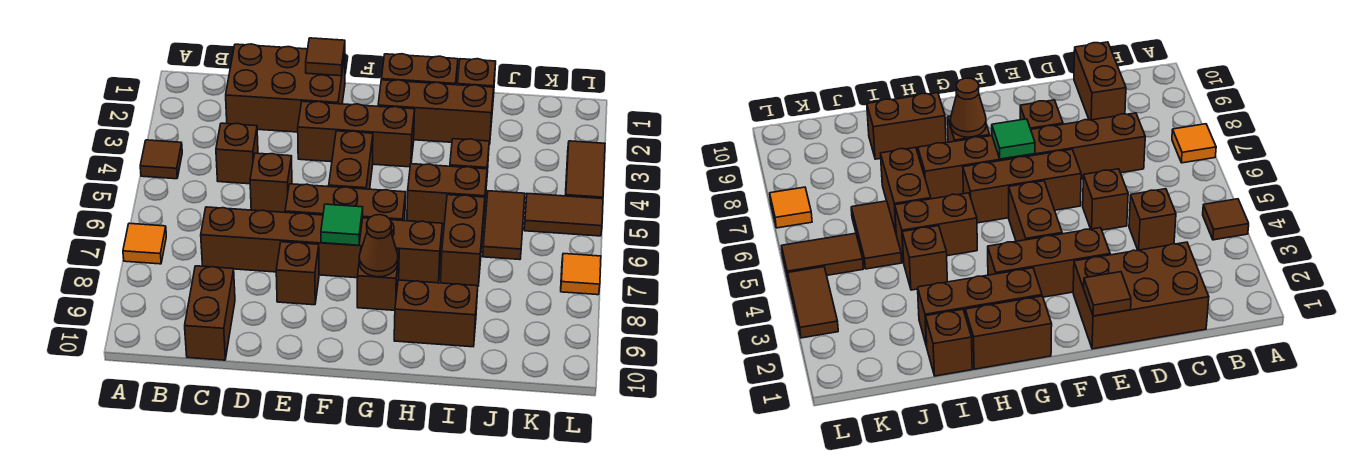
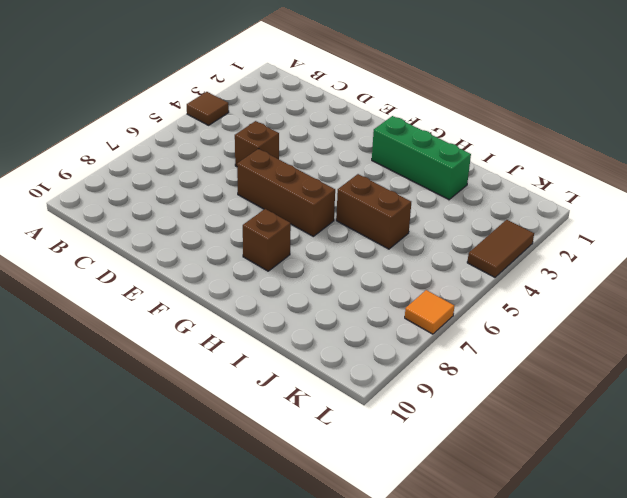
green brick G2:I2 level 1 -> brown brick G2:I2 level 1
none -> orange tile A7 level 1
none -> brown brick C1:E2 level 1
none -> brown brick C4 level 1

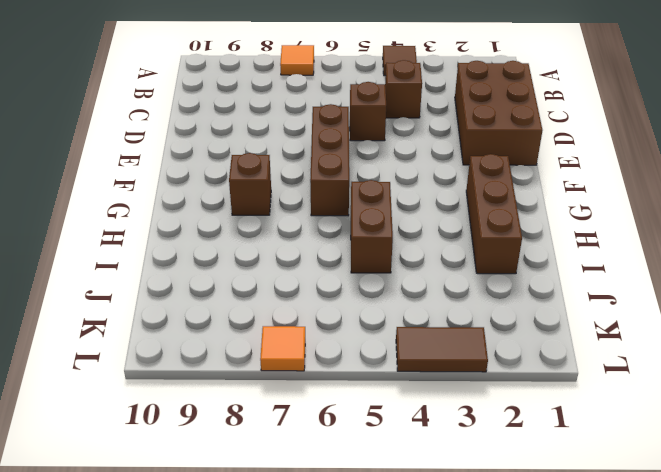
none -> brown brick C7:H7 level 1
none -> brown brick C9:C10 level 1
none -> brown brick E3:G3 level 1

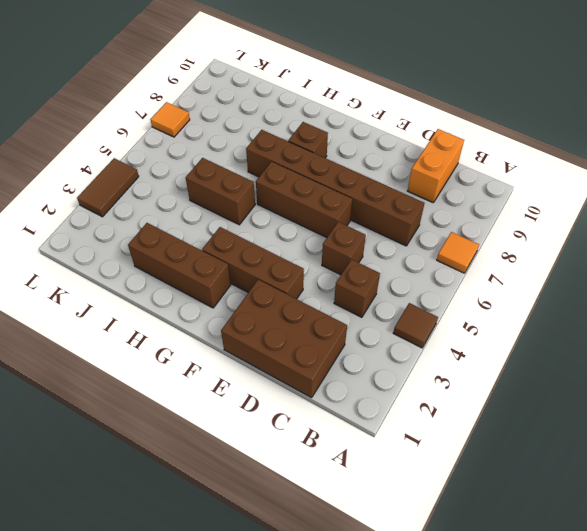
orange brick C9:C10 level 1 -> brown brick C9:C10 level 1
none -> brown brick E8 level 1
none -> brown brick F4:F5 level 1
none -> brown brick G1:H1 level 1

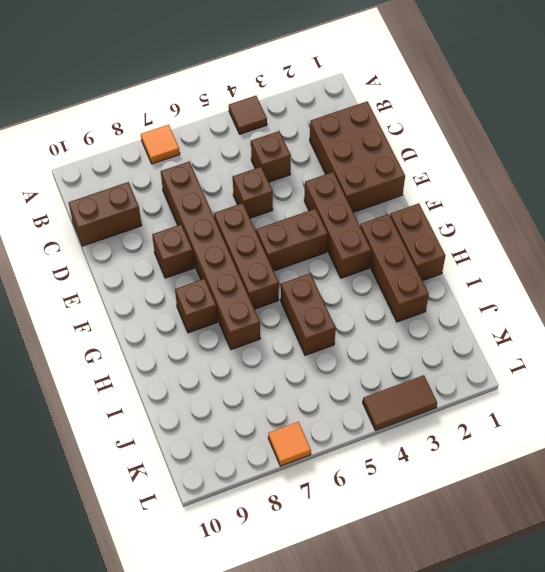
none -> brown brick H9:I9 level 1
none -> brown brick I1 level 1
none -> brown brick I4 level 1

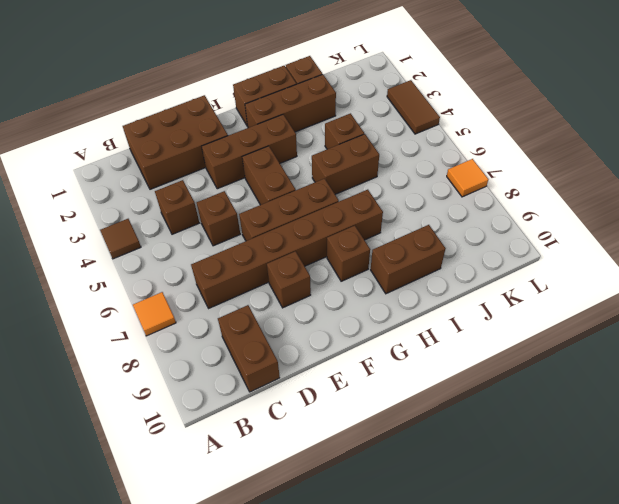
none -> brown brick I6:I7 level 1
none -> brown tile J5:J6 level 1
none -> brown tile K5:L5 level 1

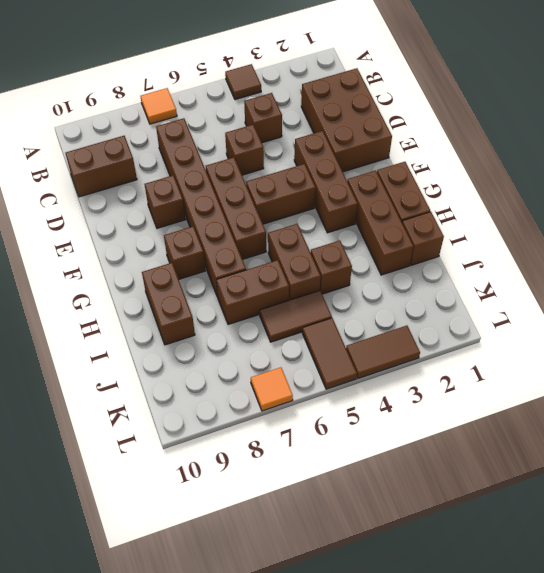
none -> brown tile E1 level 2
none -> green tile F7 level 2
none -> brown cone G8 level 2

